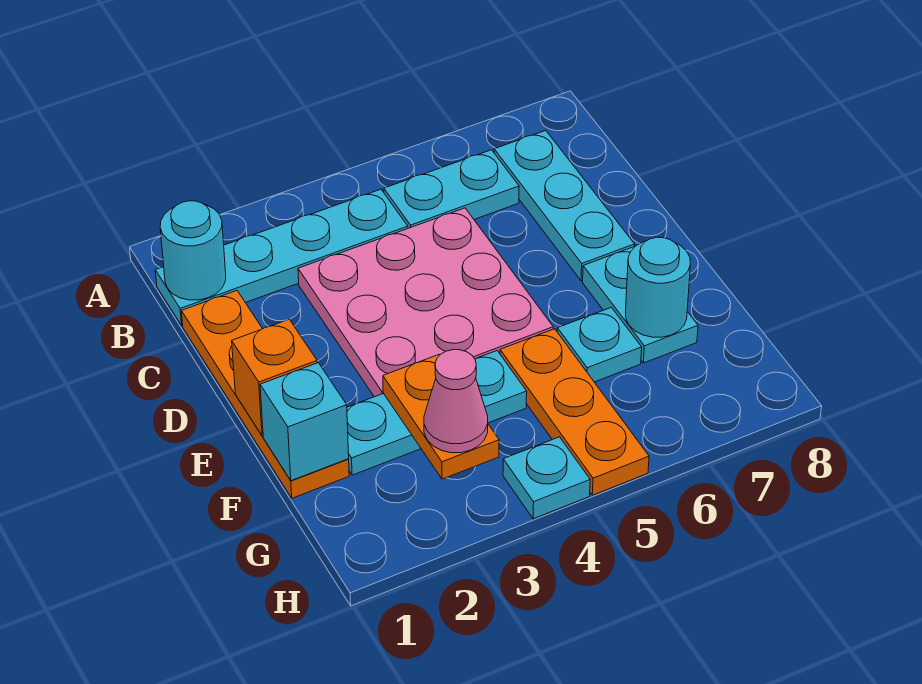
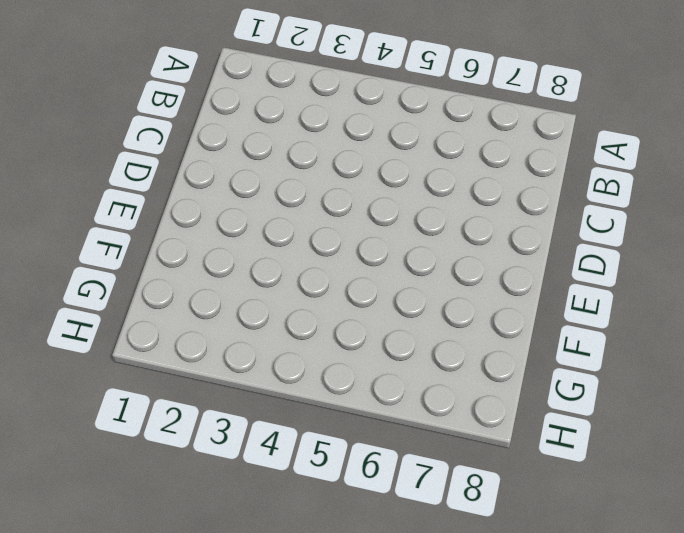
none -> cyan plate B1:B4 level 1
none -> cyan plate B5:B6 level 1
none -> cyan plate B7:D7 level 1

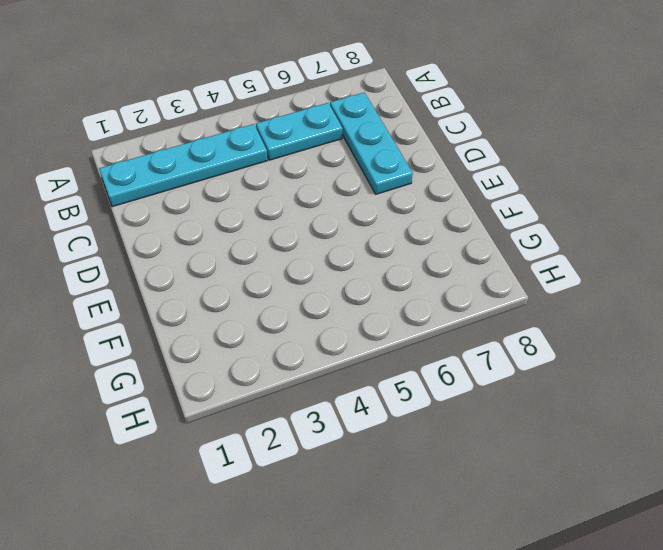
none -> orange plate C1:F1 level 1
none -> pink plate C3:E5 level 1
none -> cyan plate E7:F7 level 1

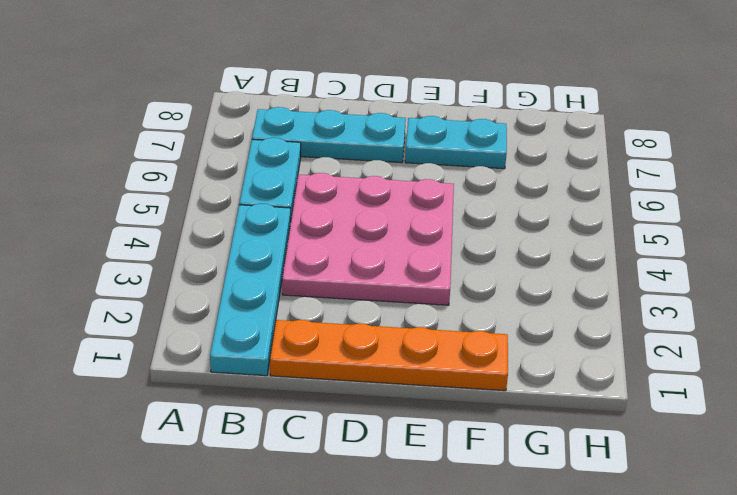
none -> cyan plate F2:F4 level 1
none -> orange plate F5:H5 level 1
none -> cyan plate F6 level 1

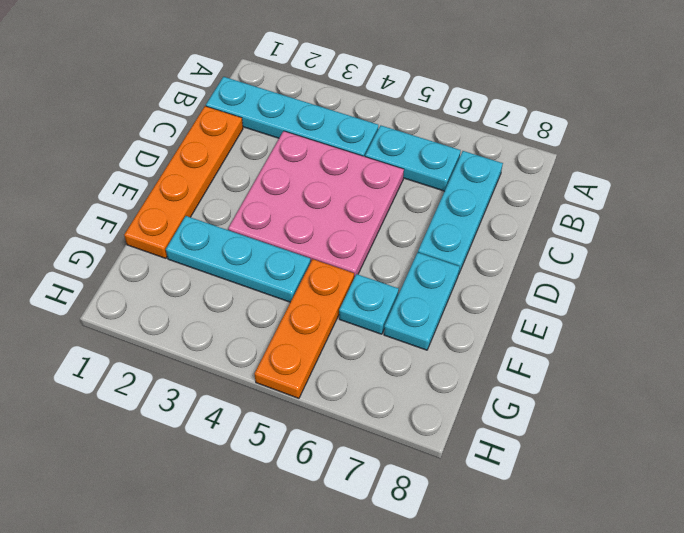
none -> cyan plate H4 level 1
none -> cyan round brick B1 level 2
none -> orange brick E1 level 2

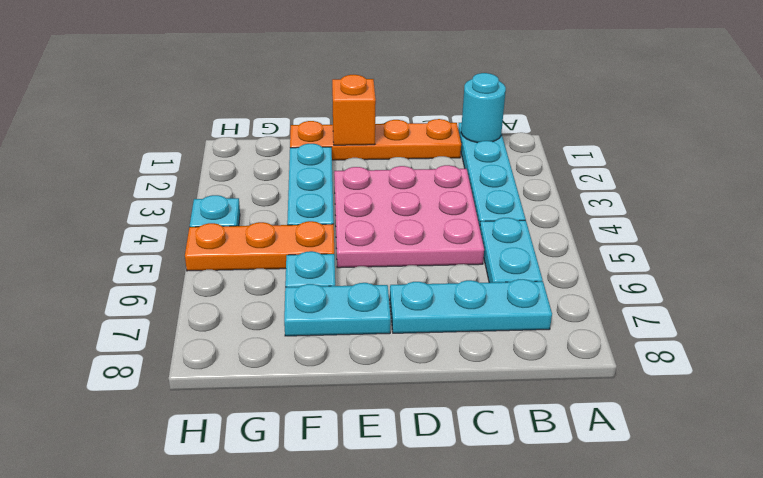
none -> cyan brick F1 level 2
none -> orange plate F3:G3 level 2
none -> cyan round brick F7 level 2

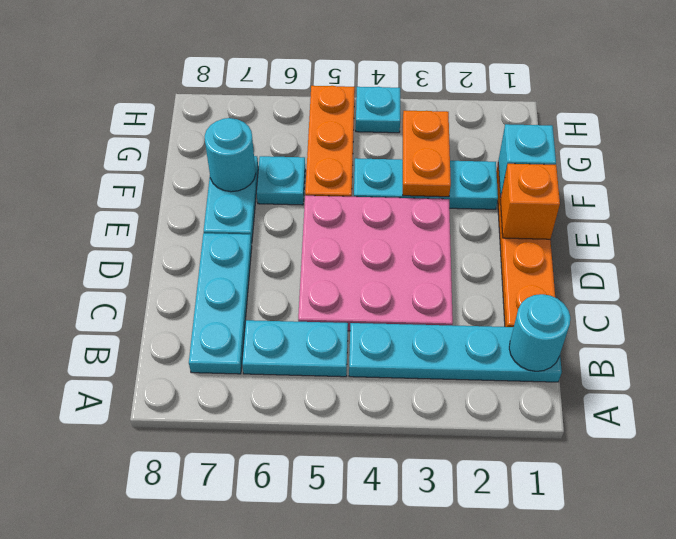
none -> pink cone G3 level 3

